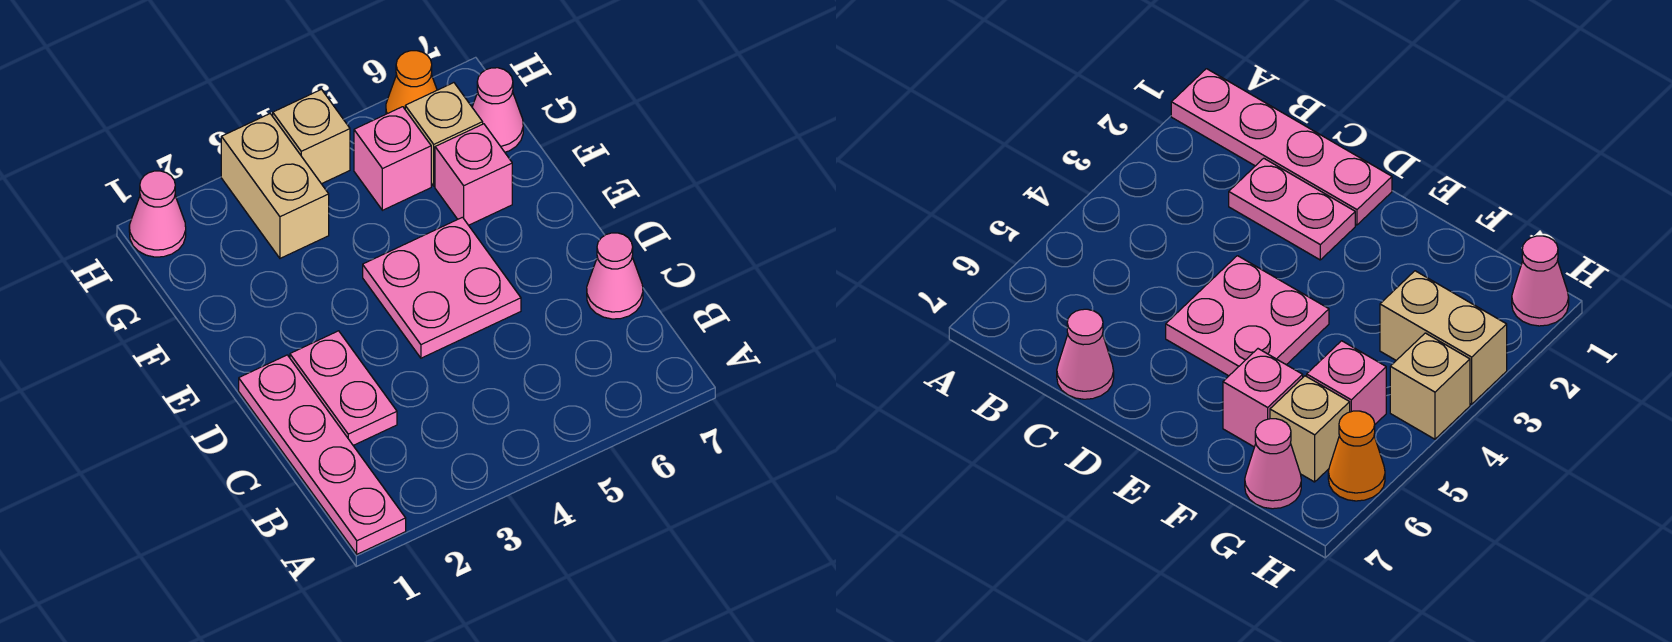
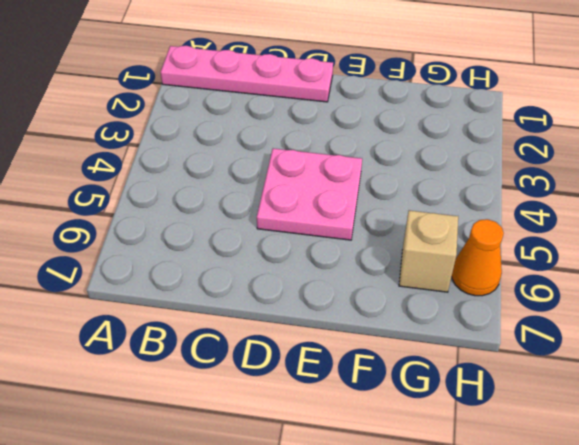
none -> pink plate C2:D2 level 1
none -> pink cone C7 level 1
none -> pink brick F6 level 1

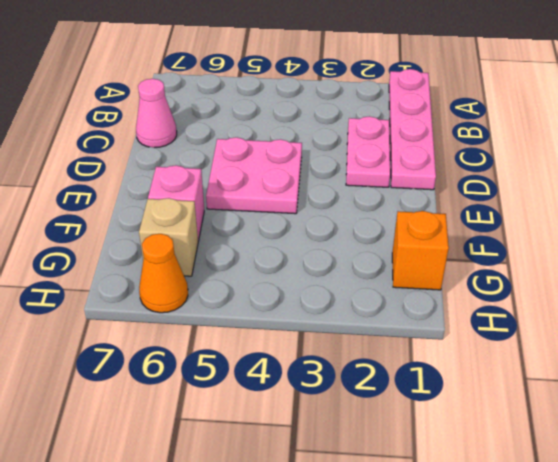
orange brick G1 level 1 -> none
none -> tan brick G3:H3 level 1
none -> pink brick G5 level 1
none -> pink cone G7 level 1

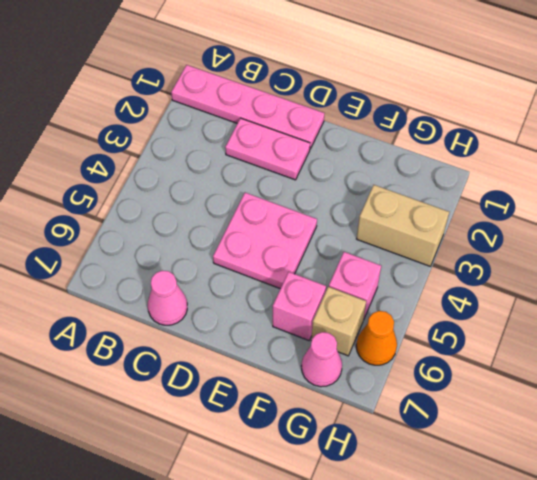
none -> pink cone H1 level 1
none -> tan brick H4 level 1

